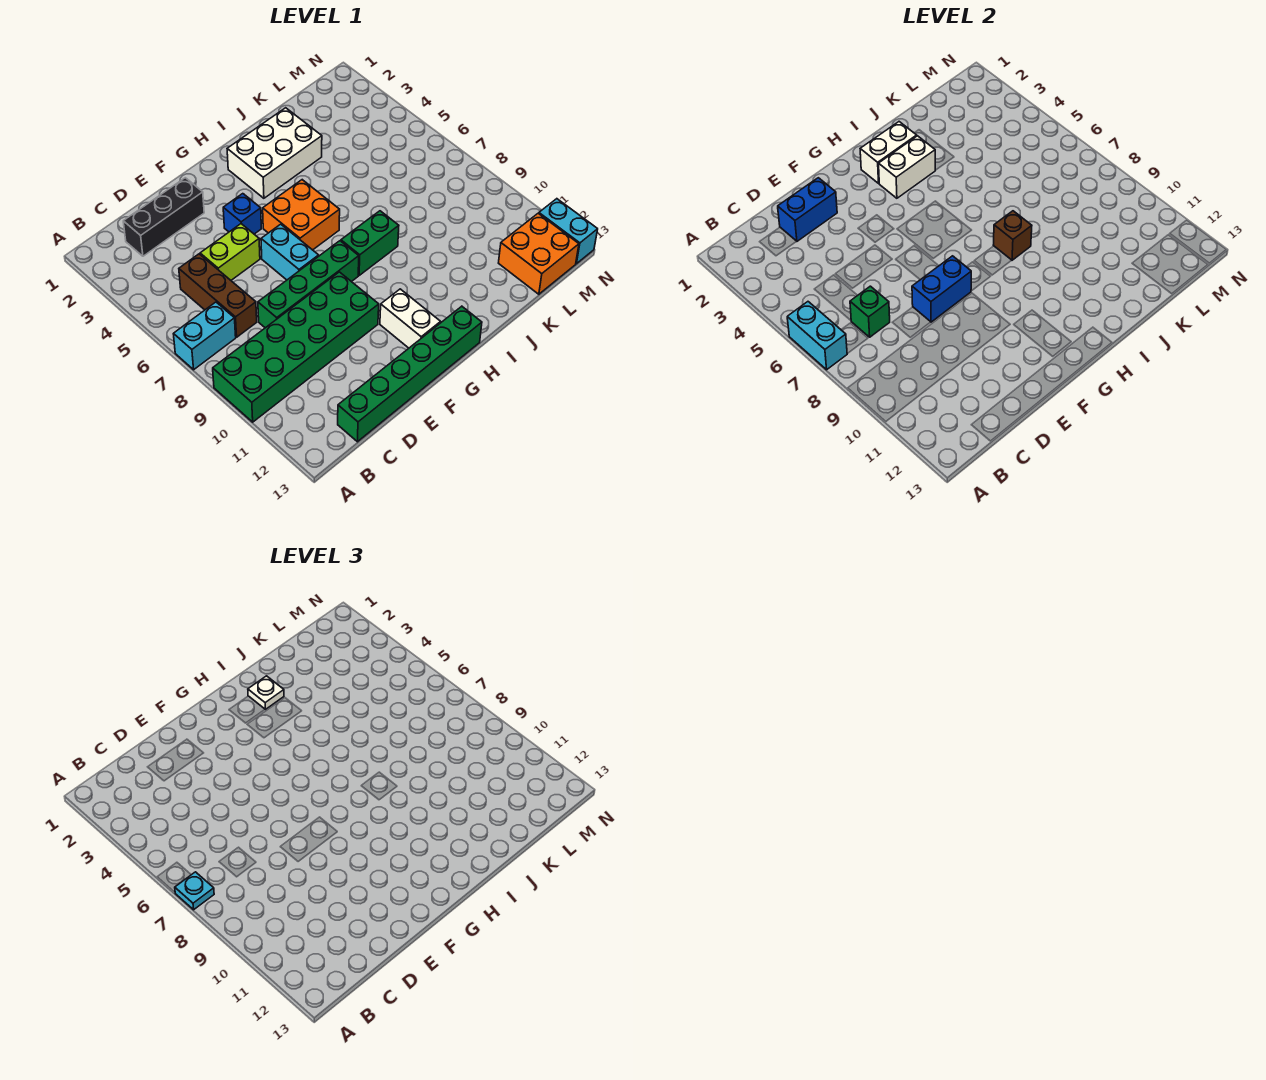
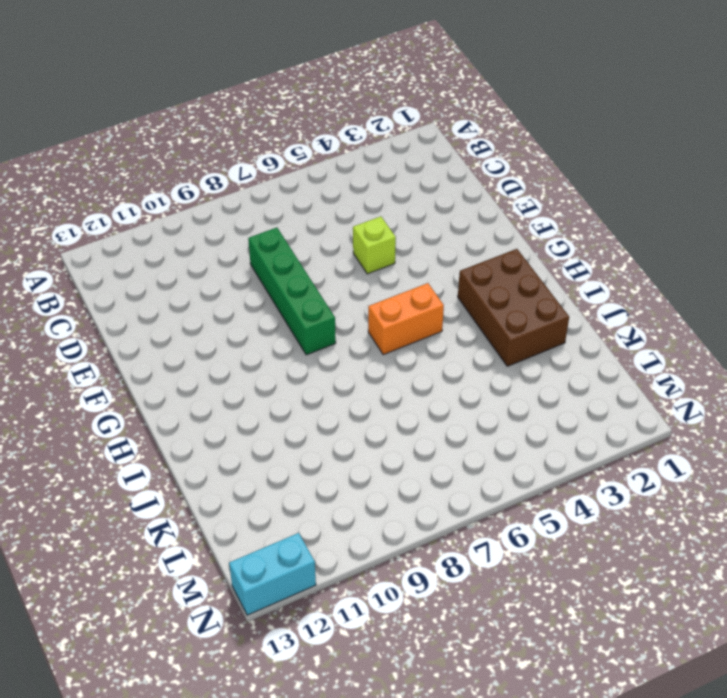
lime brick E5 level 1 -> lime brick D5:E5 level 1
brown brick H2:J3 level 1 -> white brick H2:J3 level 1
orange brick H5:H6 level 1 -> orange brick G5:H6 level 1
none -> cyan brick A7:B7 level 1
none -> green brick A9:F10 level 1
none -> black brick C2:E2 level 1

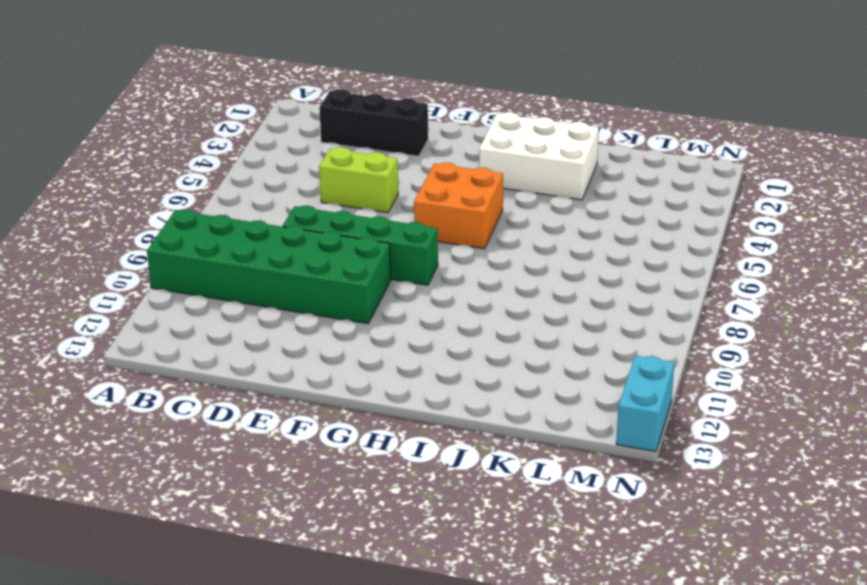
none -> cyan brick A7:B7 level 1
none -> brown brick C5:C7 level 1
none -> green brick C13:H13 level 1

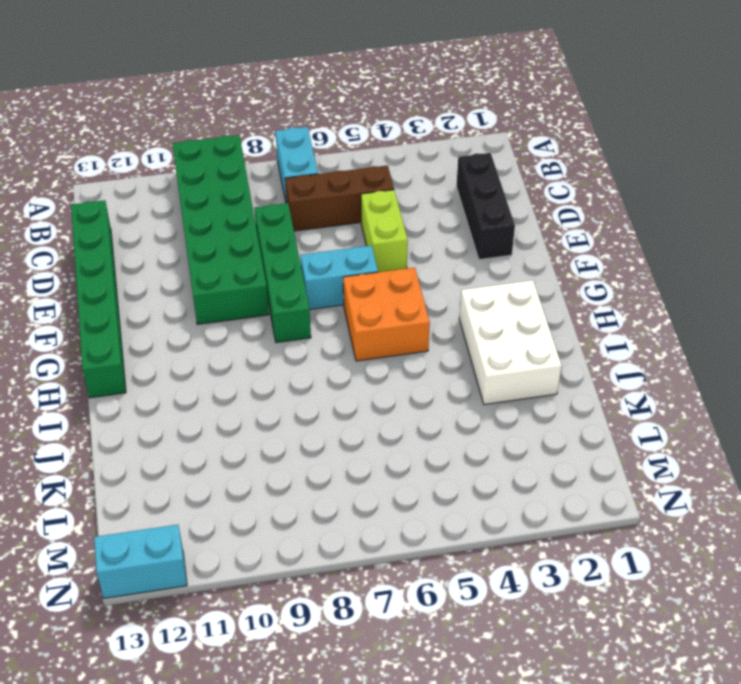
none -> blue brick F4 level 1
none -> white brick G11:G12 level 1
none -> green brick H8:I8 level 1

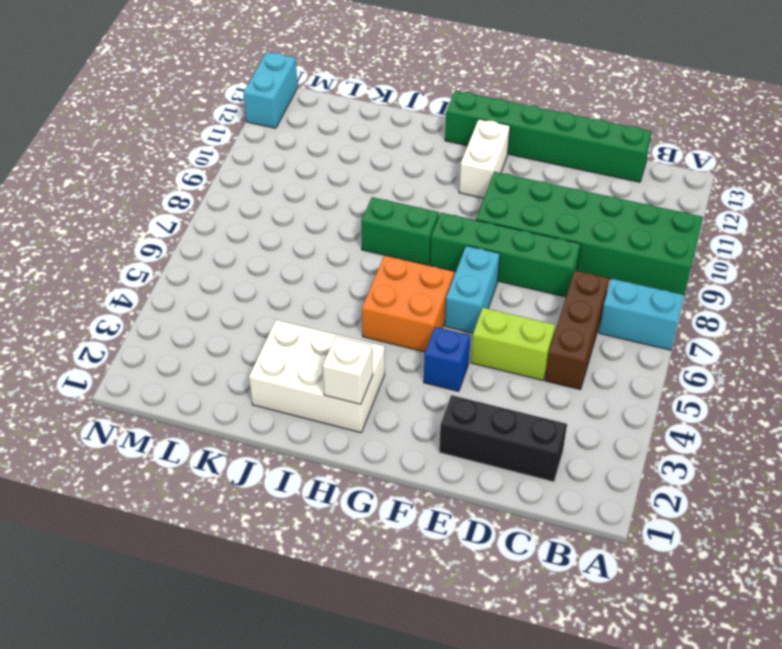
white brick H2 level 2 -> white brick H2:I2 level 2
none -> orange brick L12:M13 level 1
none -> cyan brick A6:A7 level 2
none -> green brick C7 level 2

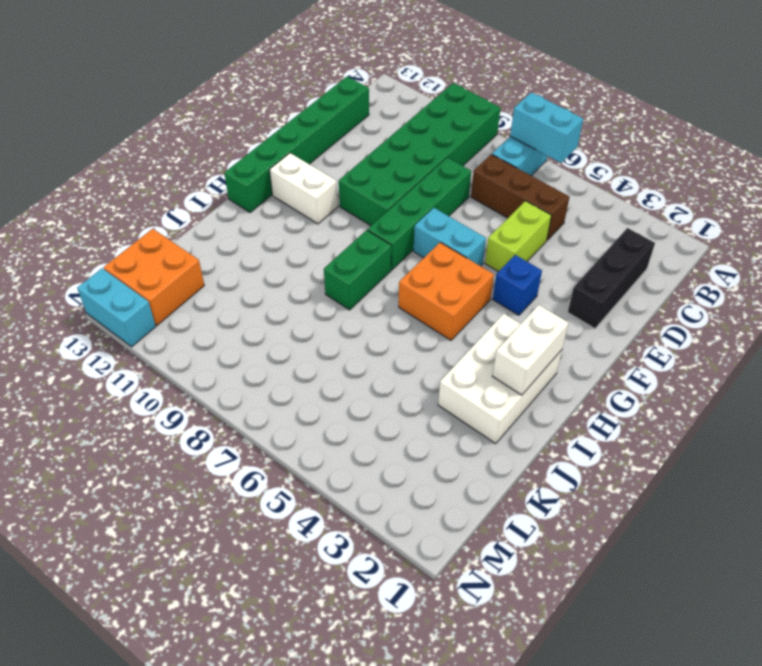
none -> green brick C7 level 2
none -> blue brick D2:E2 level 2
none -> blue brick E8:F8 level 2

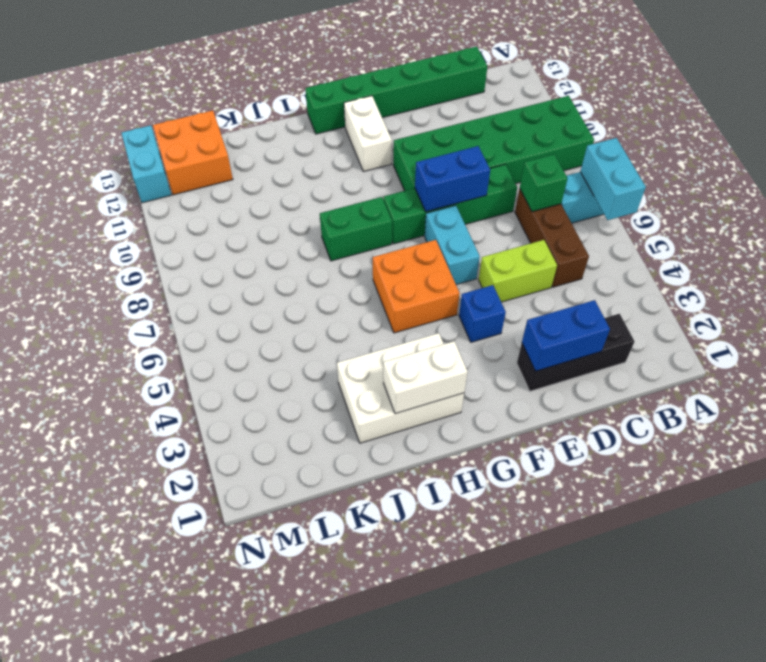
none -> white brick H3:I3 level 2
none -> brown brick I8 level 2
none -> cyan plate A7 level 3

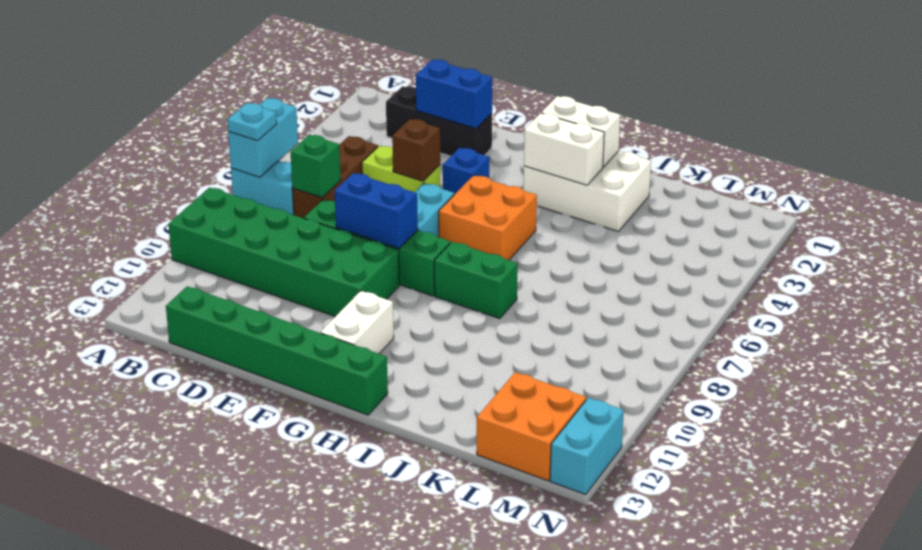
brown brick E5 level 2 -> brown brick I8 level 2
none -> white plate I2 level 3

